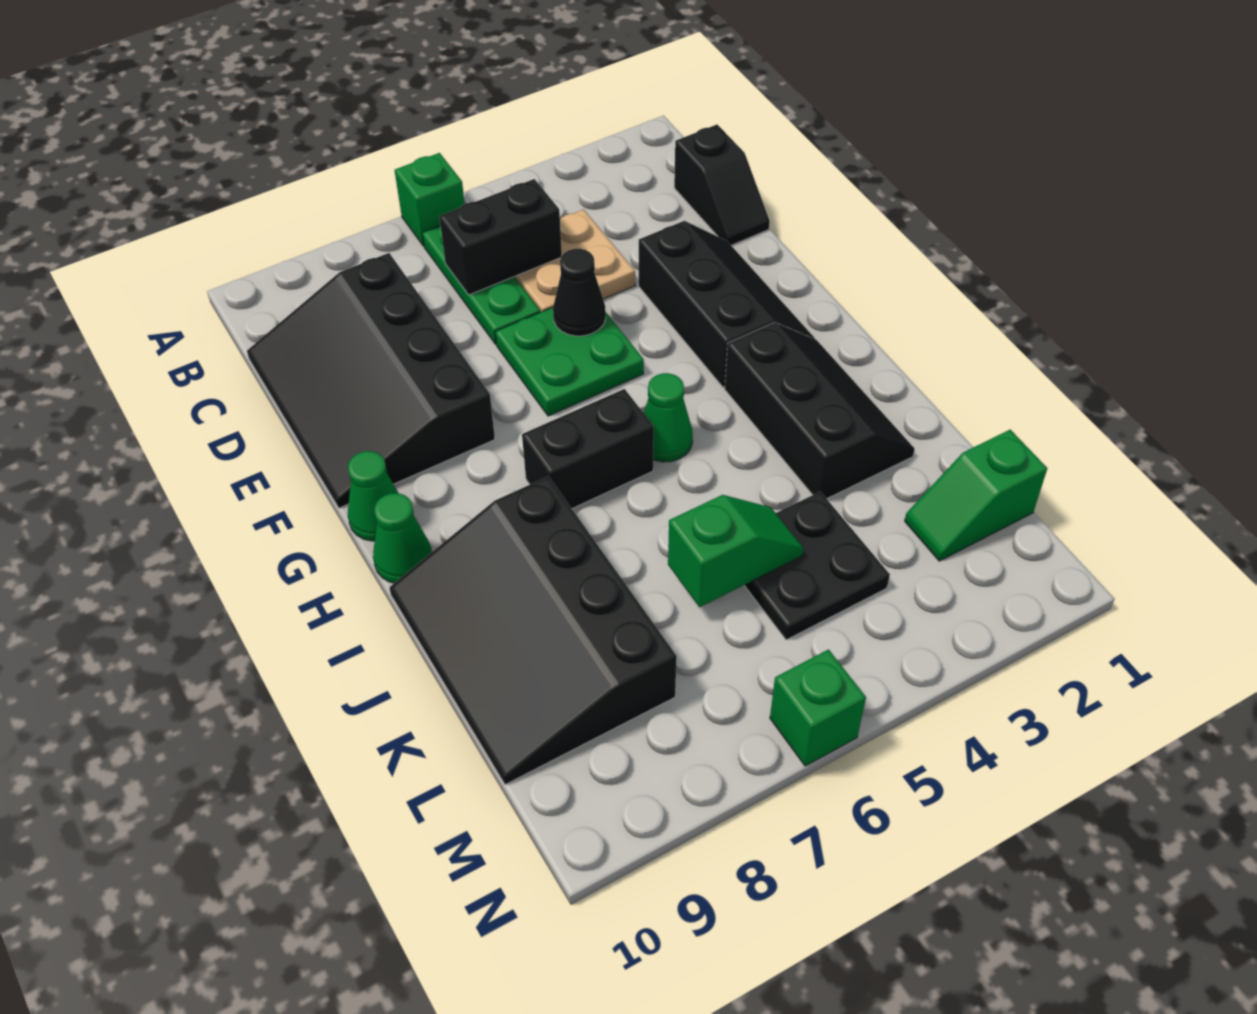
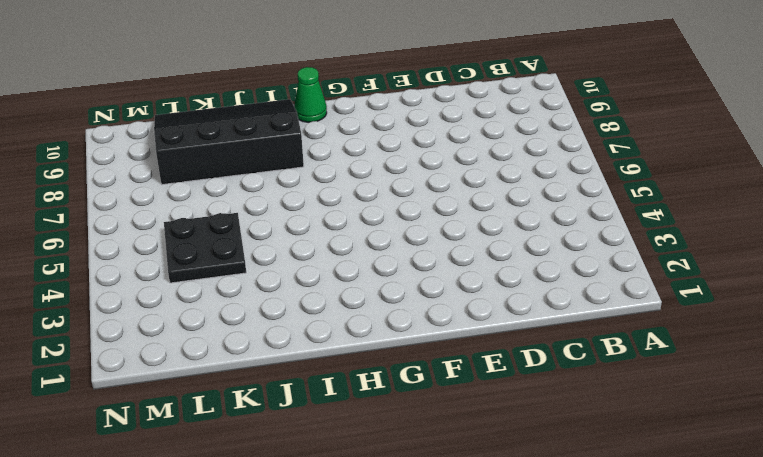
none -> green brick A6 level 1
none -> green plate B6:D6 level 1
none -> black slope C1:D1 level 1 top C

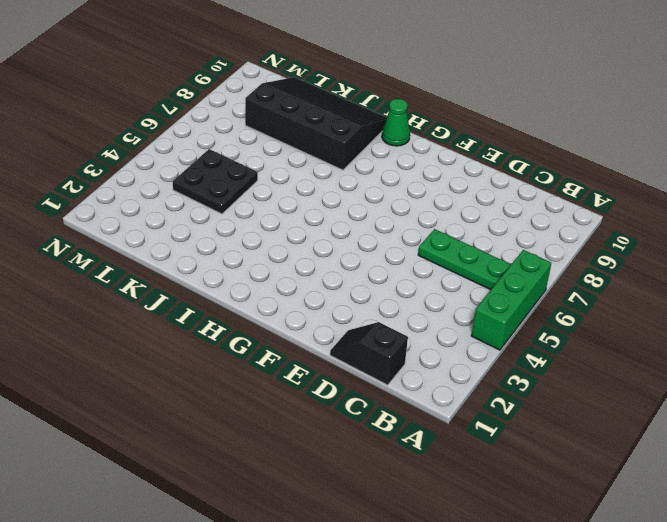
green brick A4:A6 level 1 -> green brick A6 level 1
none -> tan plate C4:D5 level 1
none -> black slope C8:F10 level 1 top 8
none -> black slope E2:G3 level 1 top 3

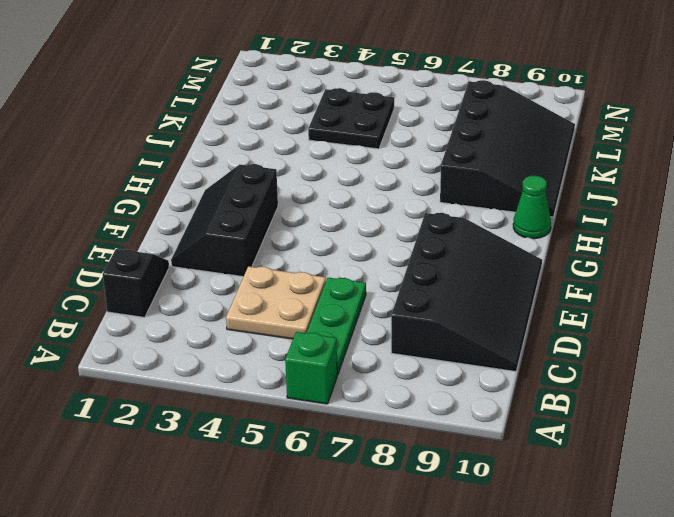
none -> green plate E5:F6 level 1
none -> green cone G10 level 1
none -> black slope H2:J3 level 1 top 3

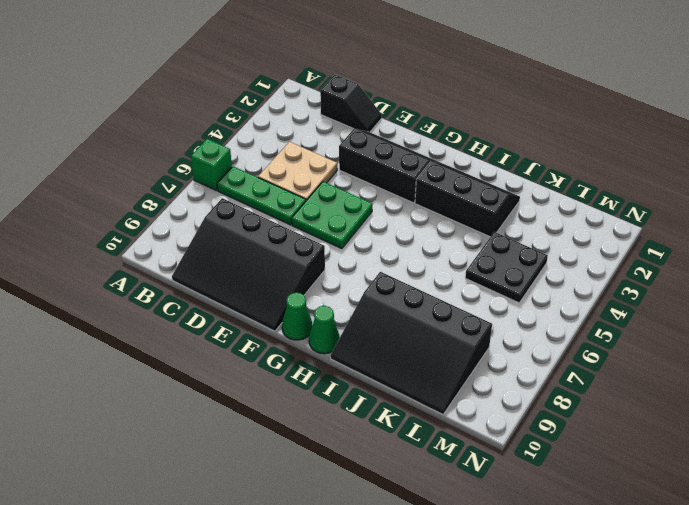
none -> green cone H5 level 1
none -> black brick H6:H7 level 1
none -> green slope L1:L2 level 1 top 1

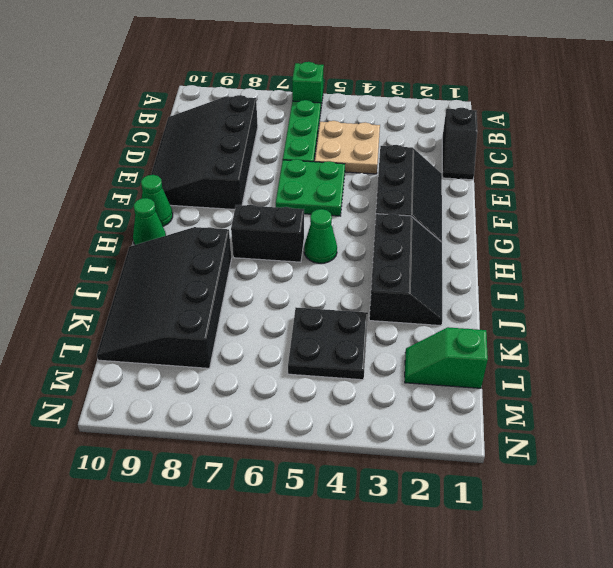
none -> green brick N6 level 1
none -> black brick C5:C6 level 2
none -> black cone E5 level 2

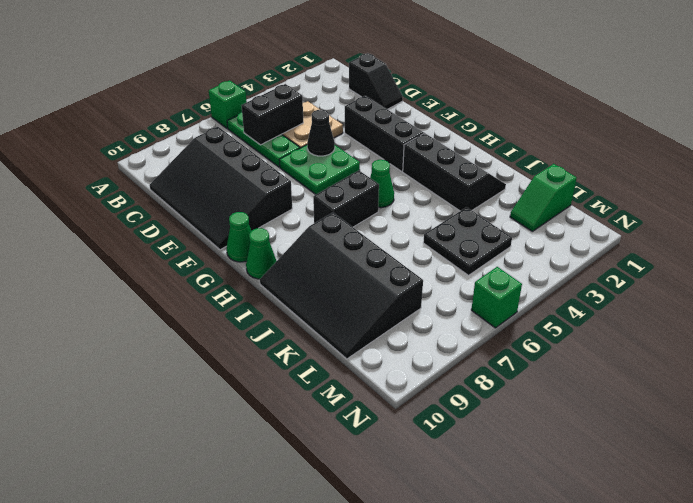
none -> green slope K5:K6 level 2 top 6

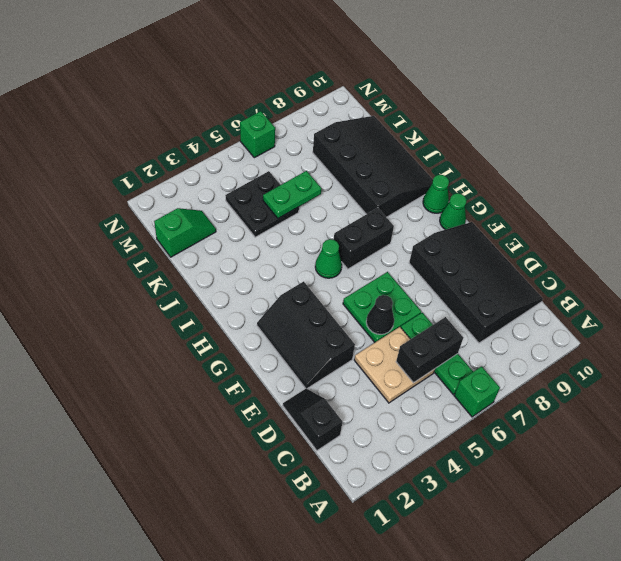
green plate K5:K6 level 2 -> green slope K5:K6 level 2 top 6
none -> black slope H2:J3 level 1 top 3

